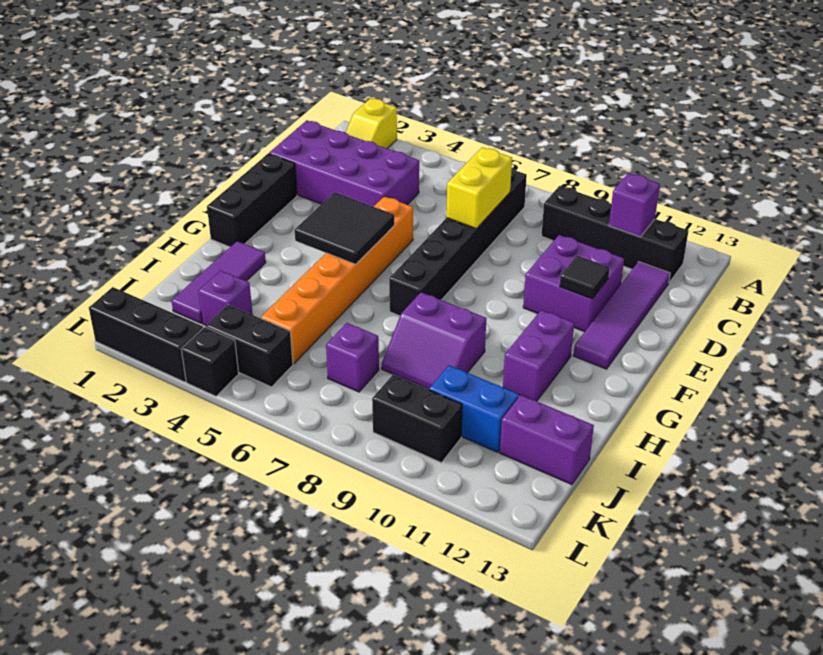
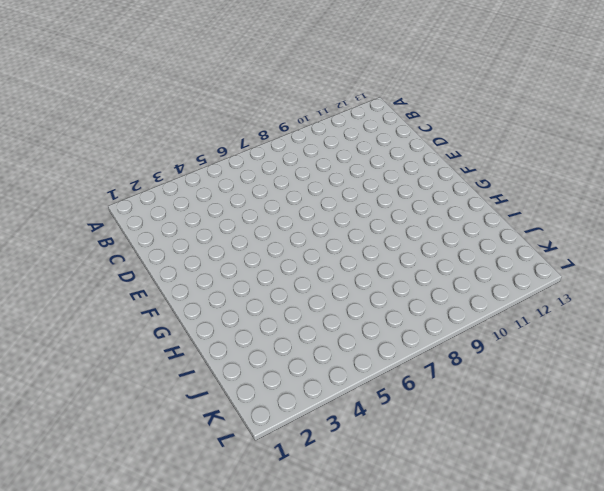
none -> yellow slope A2:B2 level 1 top A
none -> black brick B7:G7 level 1
none -> black brick B9:B12 level 1

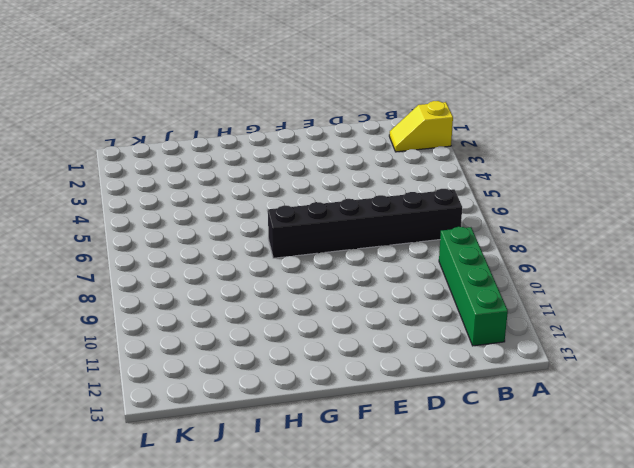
green brick B9:B12 level 1 -> black brick B9:B12 level 1
none -> purple brick C1:D4 level 1
none -> purple tile C12:F12 level 1
none -> purple brick D10:E11 level 1

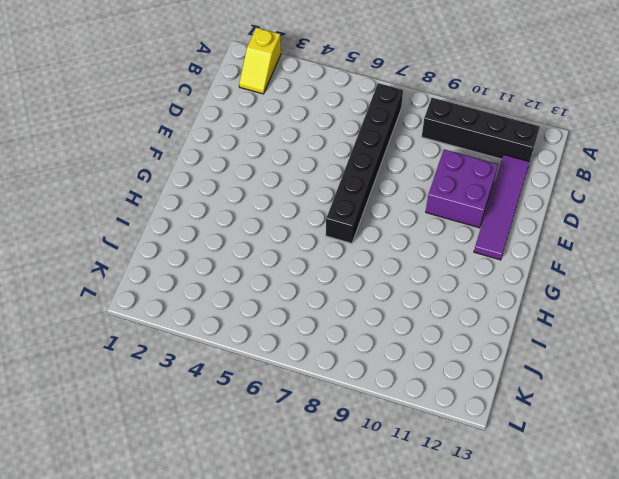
none -> purple brick C1:D4 level 1
none -> black brick E1:G1 level 1
none -> orange brick E5:J5 level 1

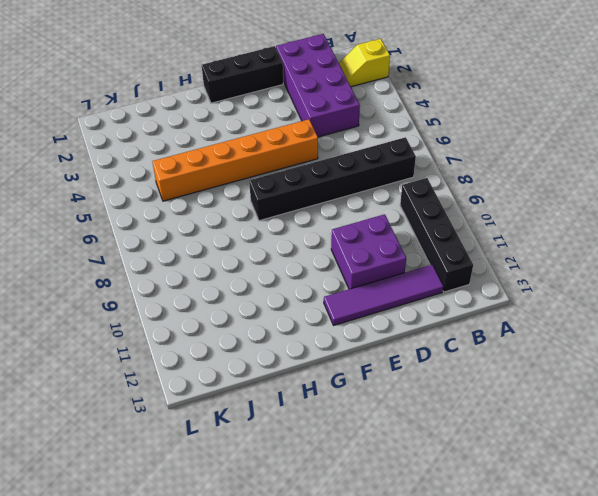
none -> purple brick G11:H11 level 1
none -> purple tile H2:J2 level 1
none -> purple slope H8:I9 level 1 top H

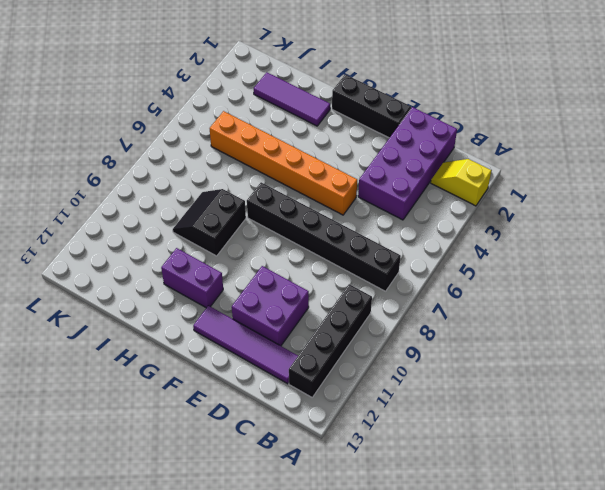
black slope H8:I9 level 1 top H -> purple slope H8:I9 level 1 top H
none -> purple brick J3 level 1
none -> purple brick J7 level 1
none -> blue brick J10:J11 level 1

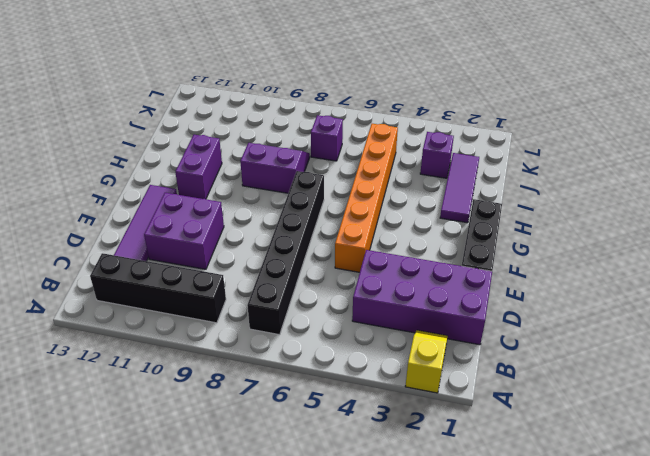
none -> blue brick J10:J11 level 1
none -> purple brick J12:J13 level 1
none -> black brick K4:K5 level 1

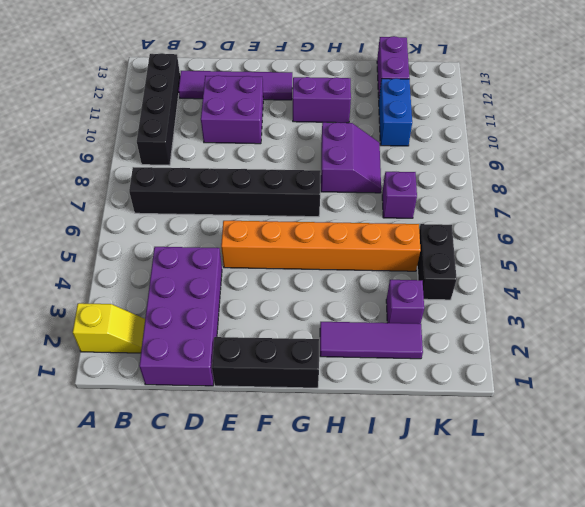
none -> black brick K9:K10 level 1
none -> black brick L1:L3 level 1
none -> black brick L4 level 1

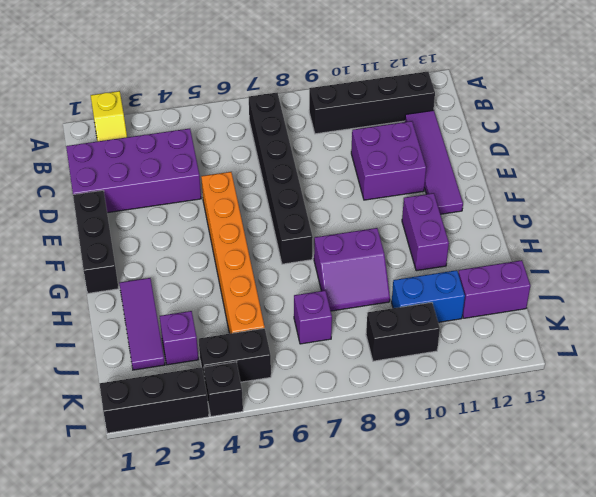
none -> purple brick B11 level 2
none -> yellow brick C7:D7 level 2
none -> black tile E11 level 2

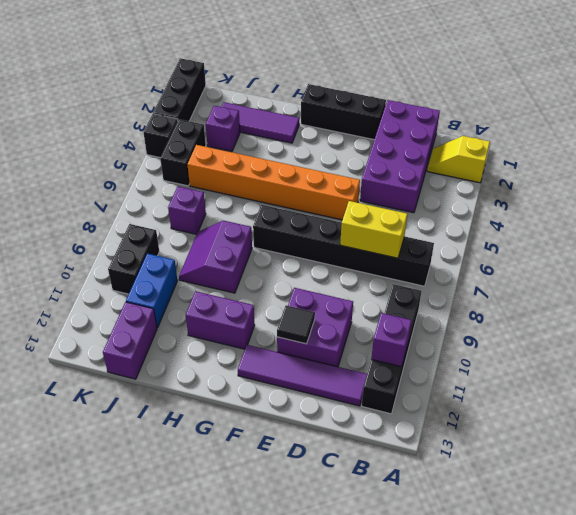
none -> black tile F4:G5 level 2

